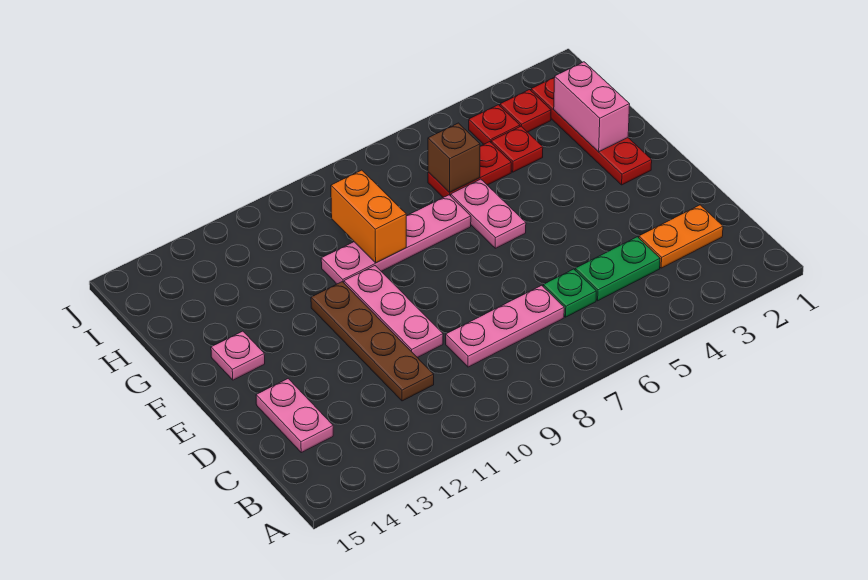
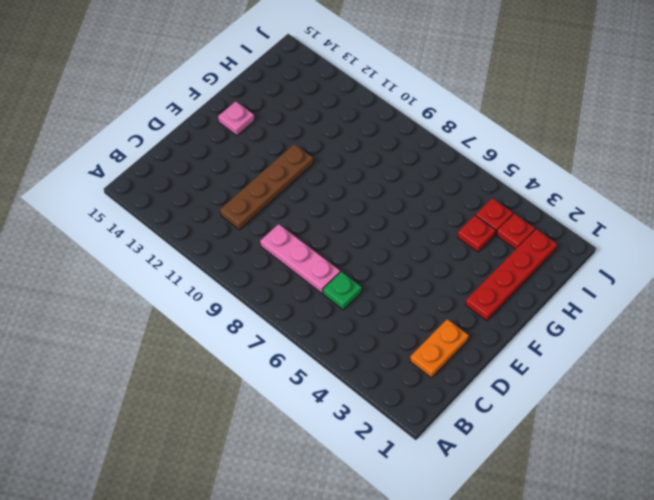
orange plate C2:D2 level 1 -> orange plate C2:C3 level 1
none -> green plate C4:C5 level 1
none -> pink plate C14:D14 level 1
none -> pink plate D10:F10 level 1

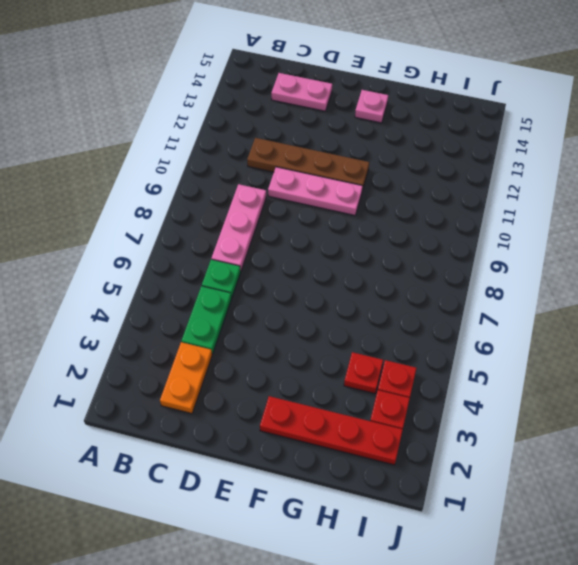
none -> pink plate F6:G6 level 1
none -> pink plate G7:G10 level 1
none -> red plate H5:H6 level 1

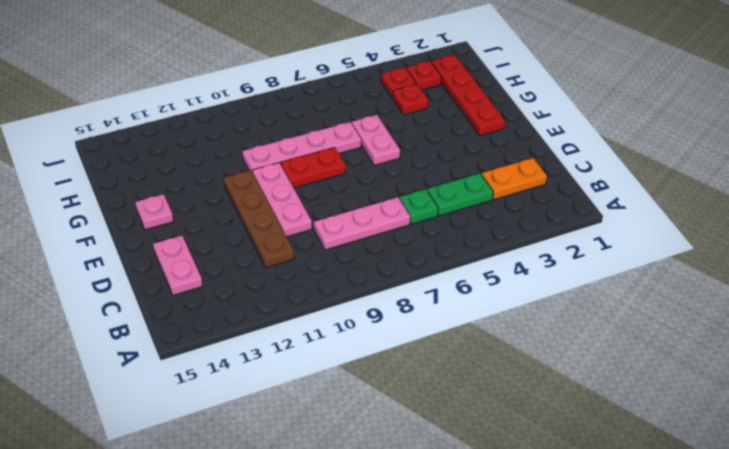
red plate F8:F9 level 1 -> red plate H5:H6 level 1
none -> pink brick G2:H2 level 2
none -> orange brick G9:H9 level 2
none -> brown brick H6 level 2

